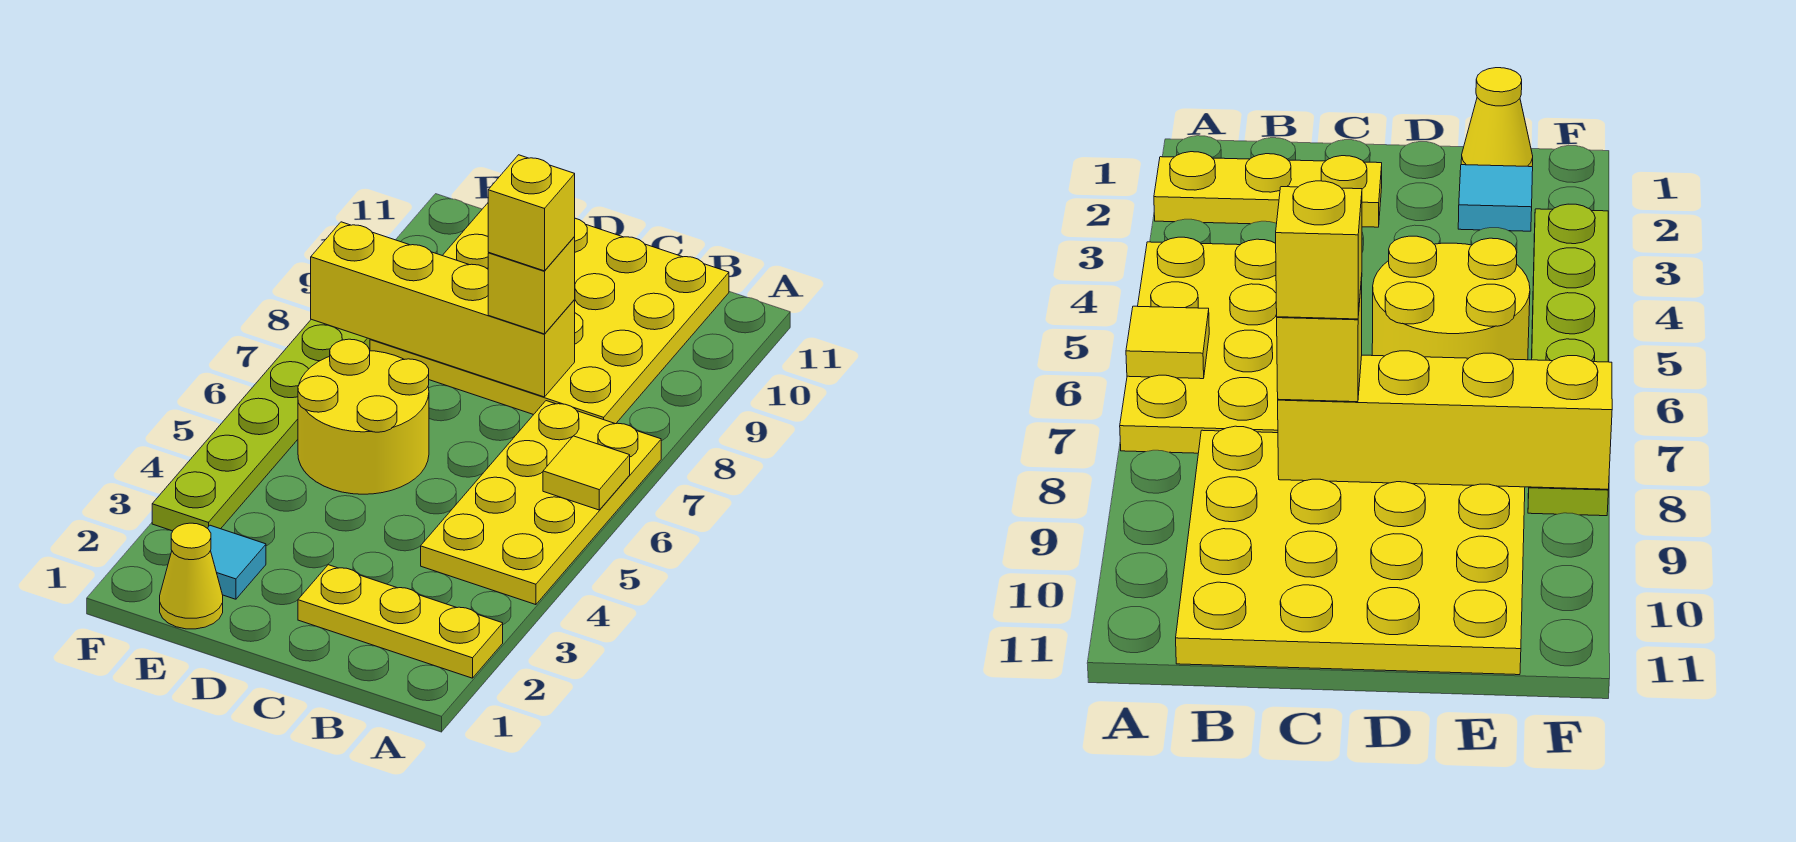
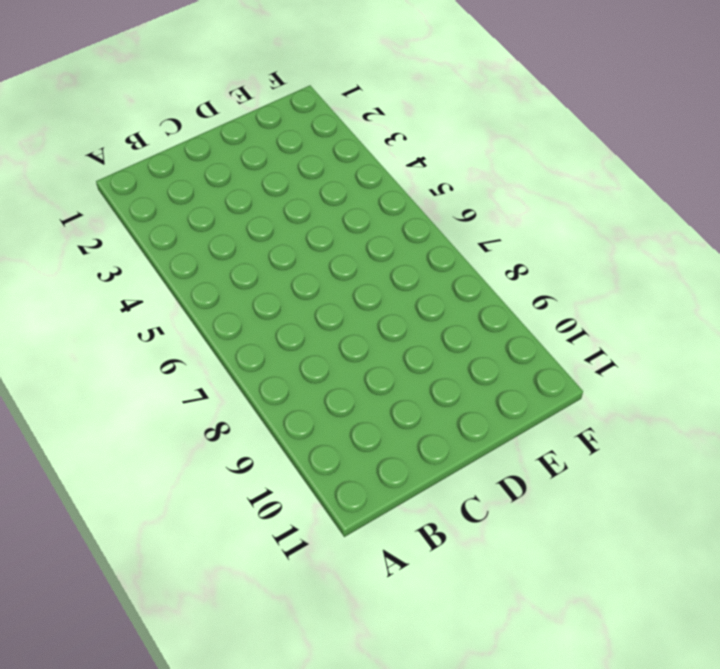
none -> yellow plate A2:C2 level 1
none -> yellow plate A4:B7 level 1

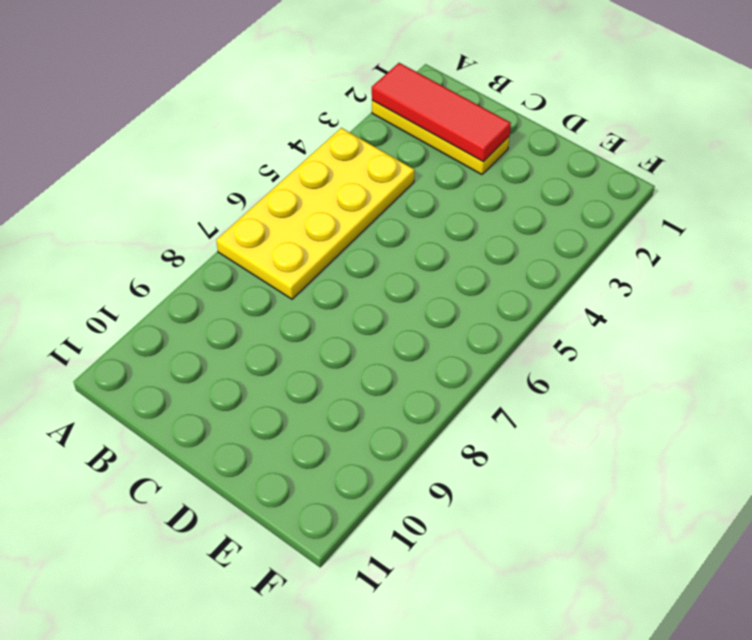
red tile A2:C2 level 2 -> none
none -> yellow plate B8:E11 level 1
none -> yellow round brick D5:E6 level 1

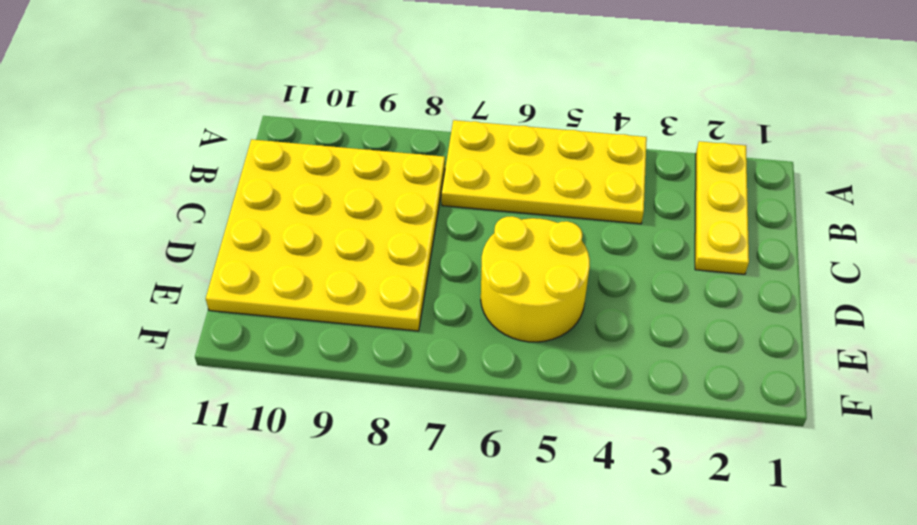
none -> yellow cone E1 level 1
none -> cyan tile E2 level 1

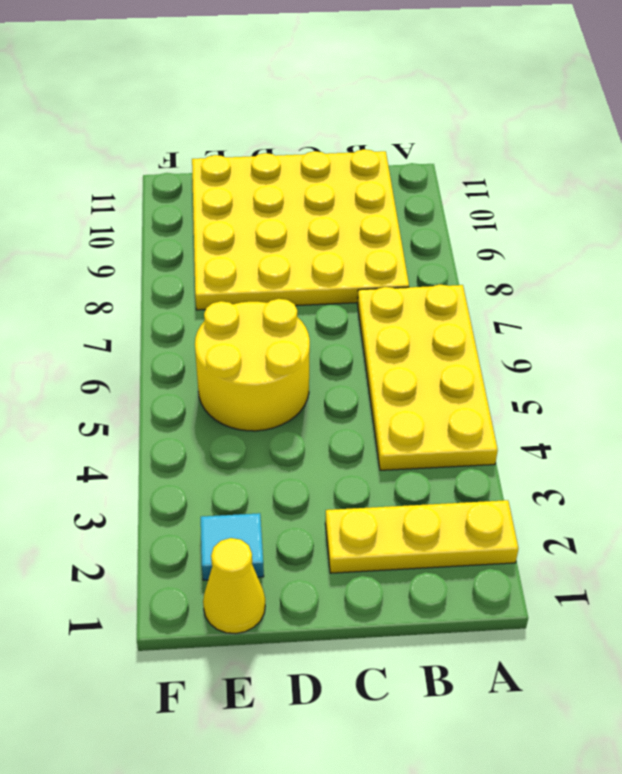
none -> lime plate F3:F8 level 1
none -> yellow tile A6 level 2

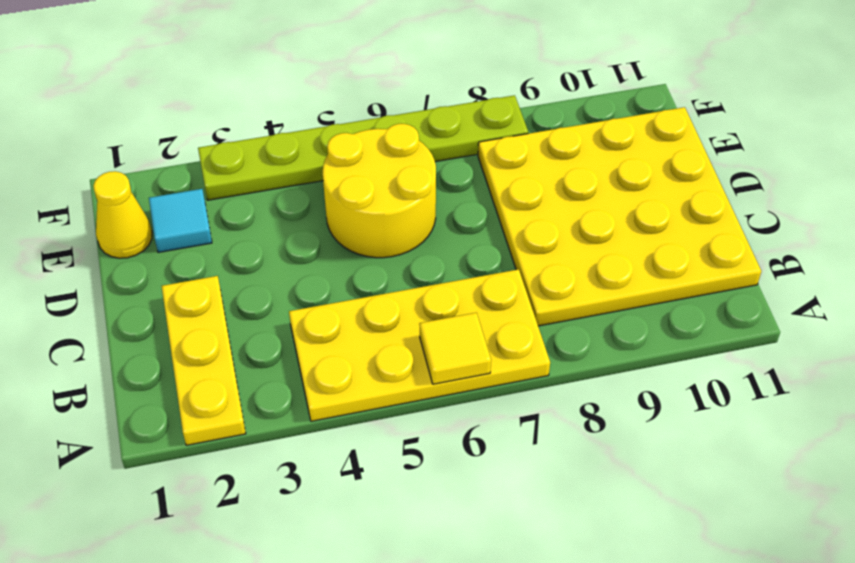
none -> yellow brick C8:F8 level 2
none -> yellow brick C8 level 3

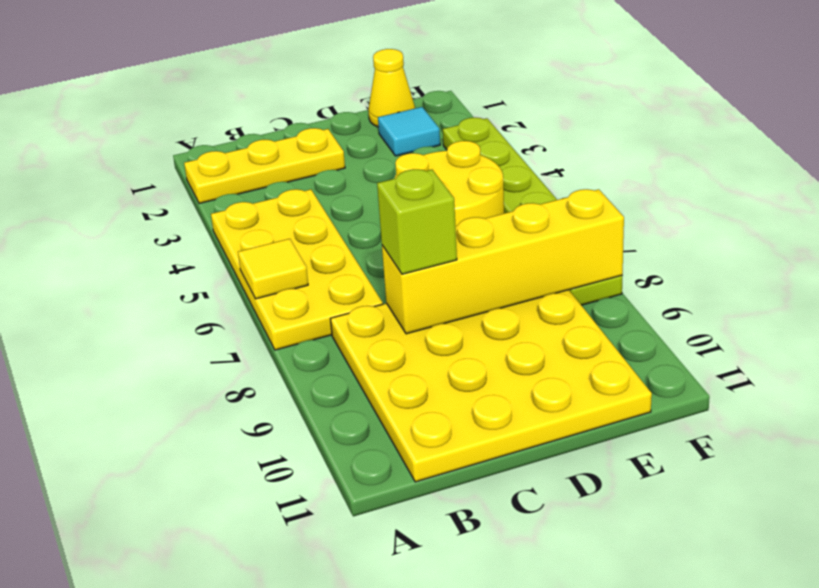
lime brick C8 level 3 -> yellow brick C8 level 3
none -> yellow brick C8 level 4

